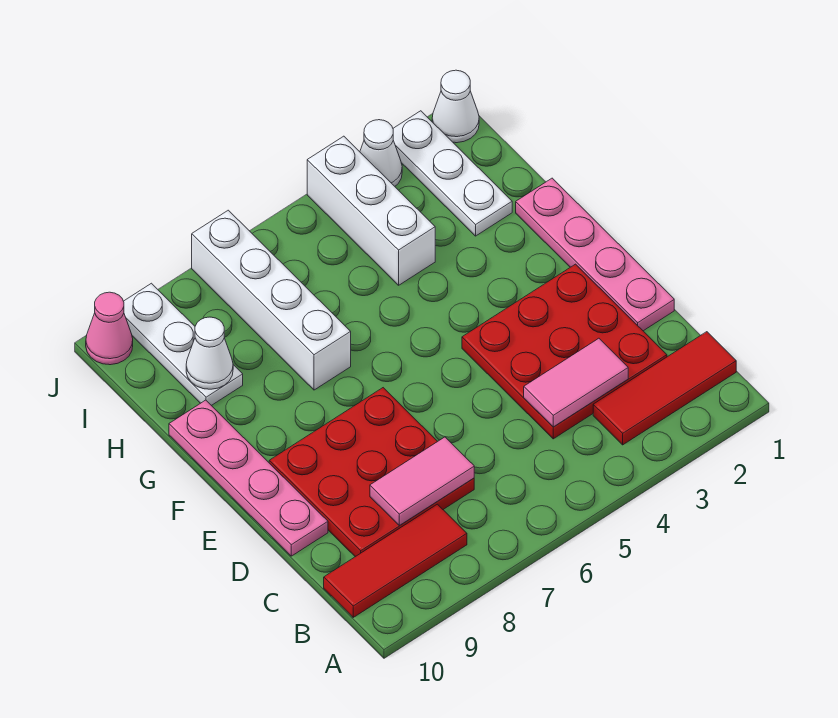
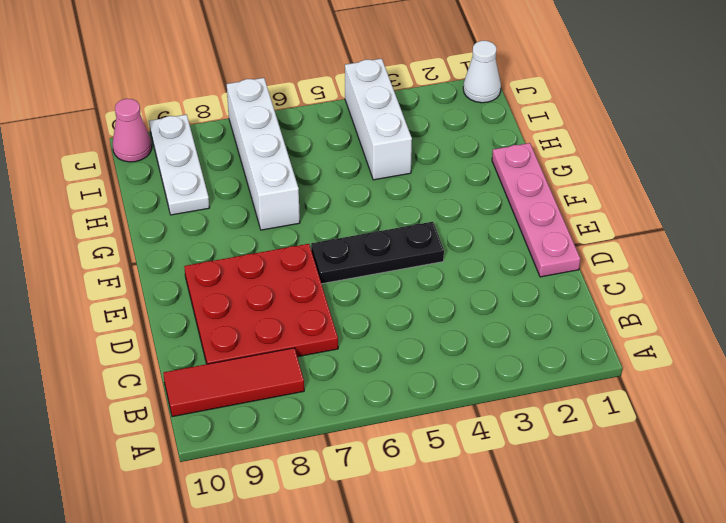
black plate E4:E6 level 1 -> red plate C2:E4 level 1
none -> red tile B1:B3 level 1
none -> pink plate D10:G10 level 1
none -> white plate H2:J2 level 1

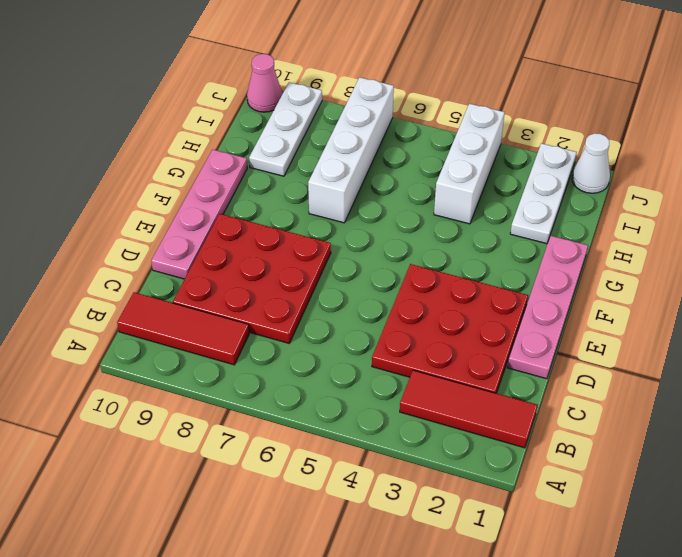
none -> white cone J3 level 1
none -> pink tile C3:C4 level 2
none -> pink tile C7:C8 level 2

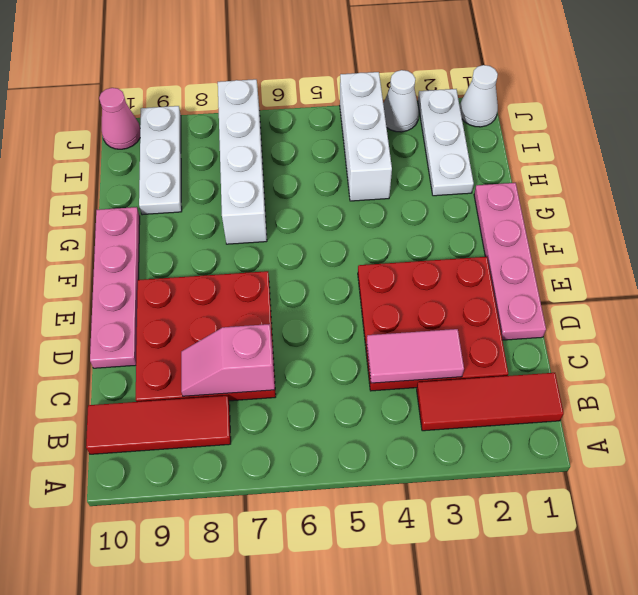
pink slope C7:C8 level 2 top 7 -> pink tile C7:C8 level 2
none -> white cone H9 level 2

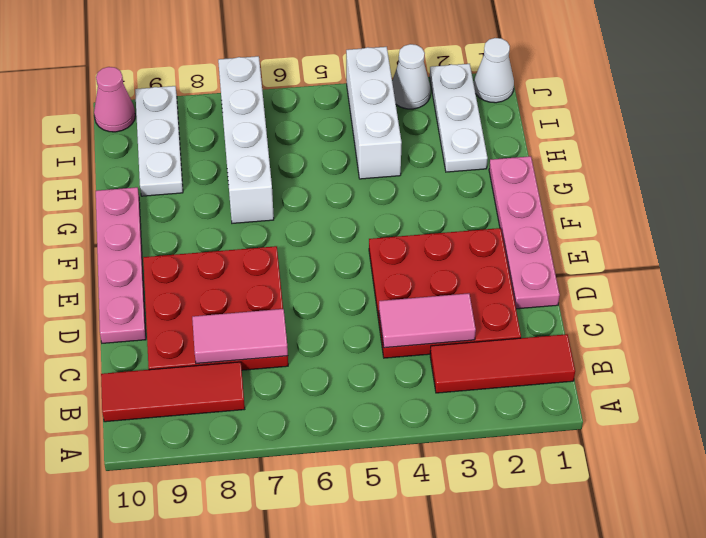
none -> white cone H9 level 2

